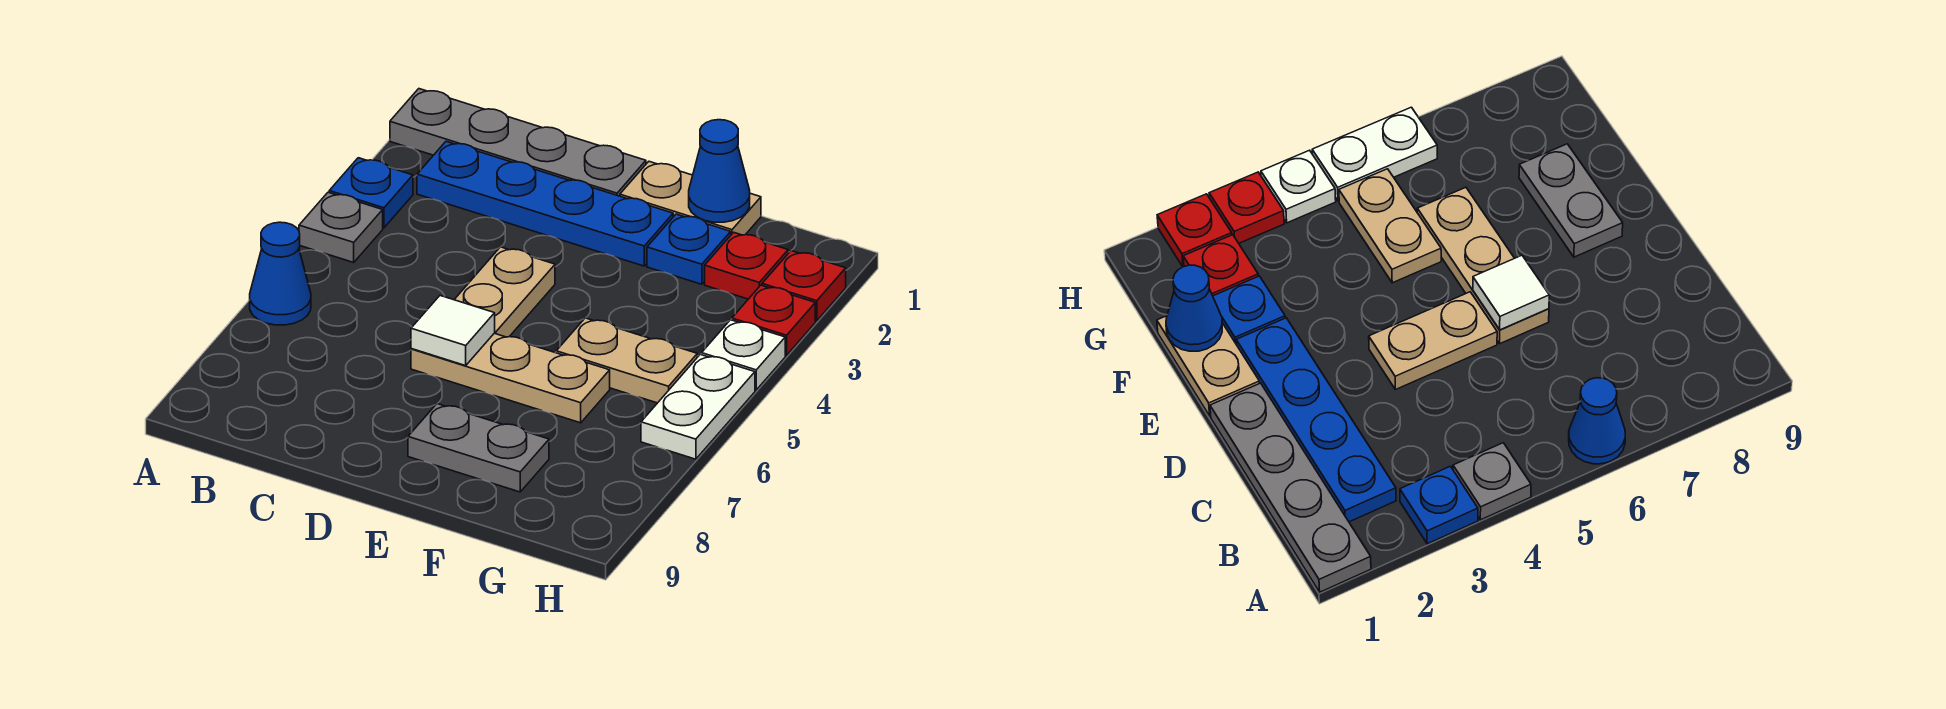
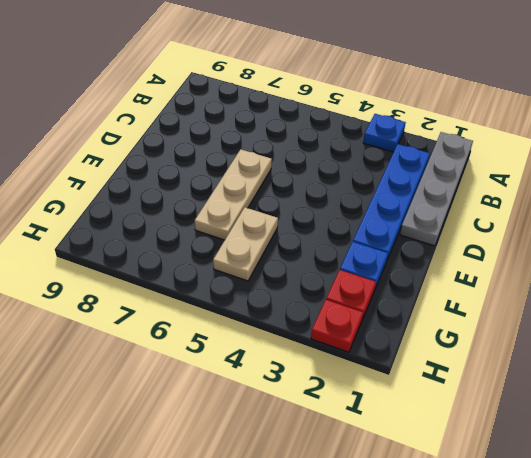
none -> grey plate A4 level 1
none -> blue cone A6 level 1
none -> tan plate D4:D5 level 1

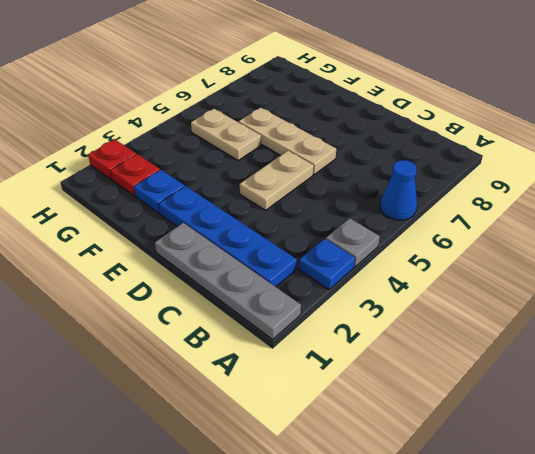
none -> tan plate E1:F1 level 1
none -> grey plate E8:F8 level 1
none -> red plate H3 level 1

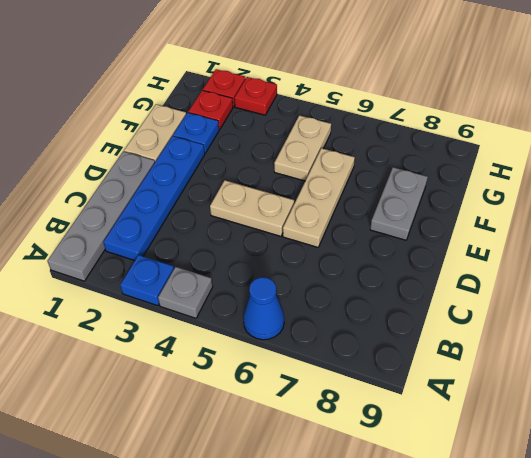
none -> white plate H4 level 1
none -> white plate H5:H6 level 1
none -> white tile D6 level 2

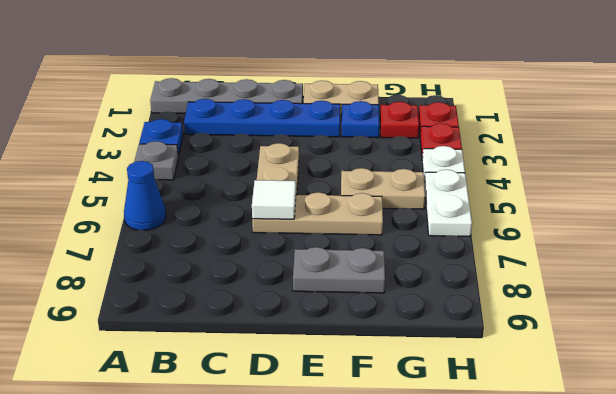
none -> blue cone F1 level 2

